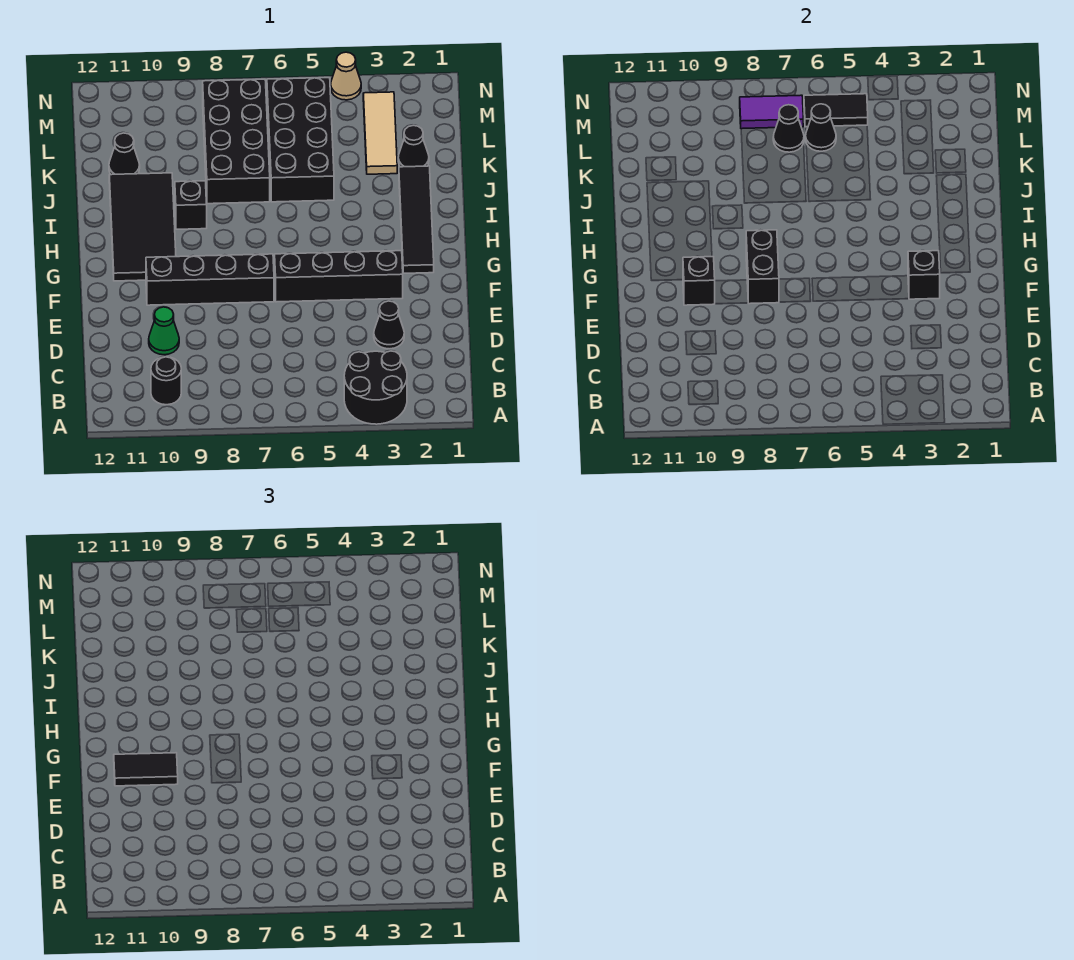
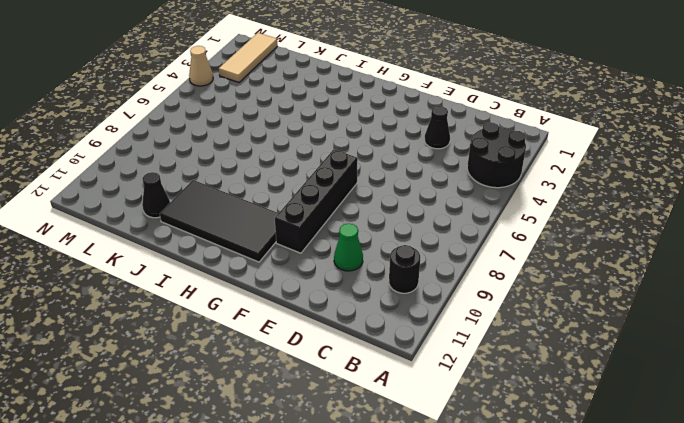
tan tile M1:M3 level 1 -> tan tile K3:M3 level 1
none -> black brick F3:F6 level 1
none -> black tile G2:J2 level 1
none -> black brick I9 level 1

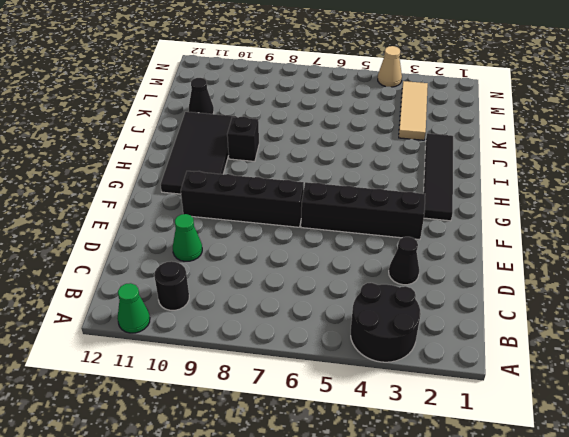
green cone A11 level 1 -> none
none -> black brick J5:M6 level 1
none -> black brick J7:M8 level 1
none -> black cone K2 level 1

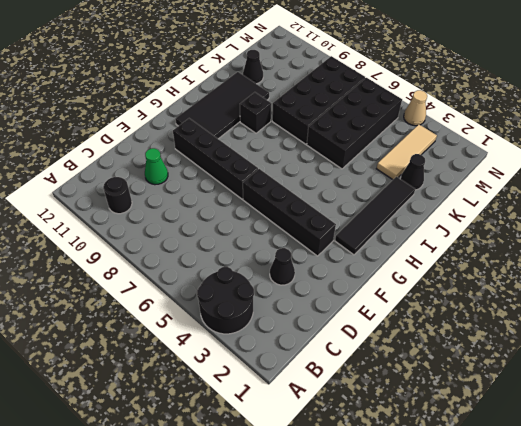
none -> black brick F3 level 2
none -> black brick F8:G8 level 2
none -> black brick F10 level 2

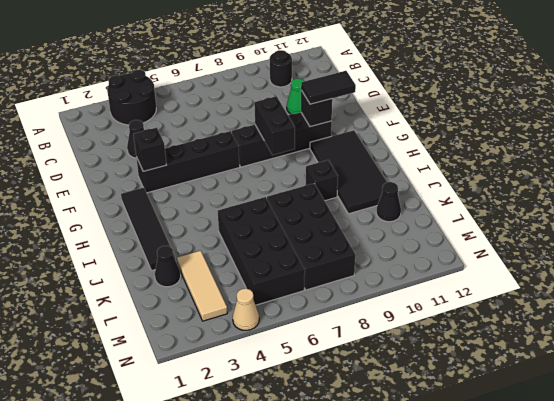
none -> black cone L6 level 2
none -> black cone L7 level 2
none -> black tile M5:M6 level 2

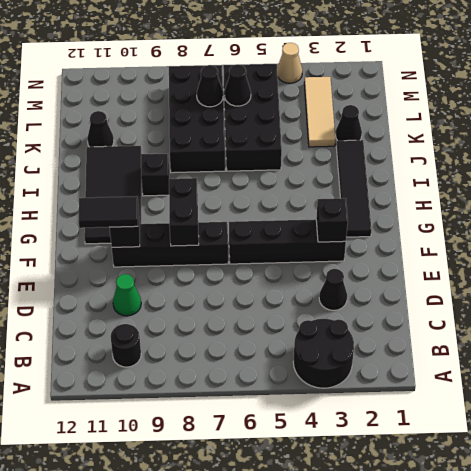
none -> black tile M5:M6 level 2
none -> purple tile M7:M8 level 2

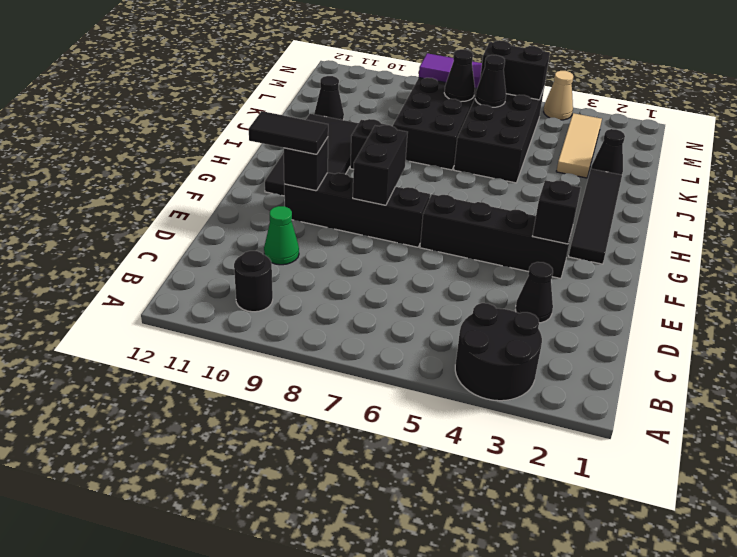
black brick M5:M6 level 2 -> black tile M5:M6 level 2

